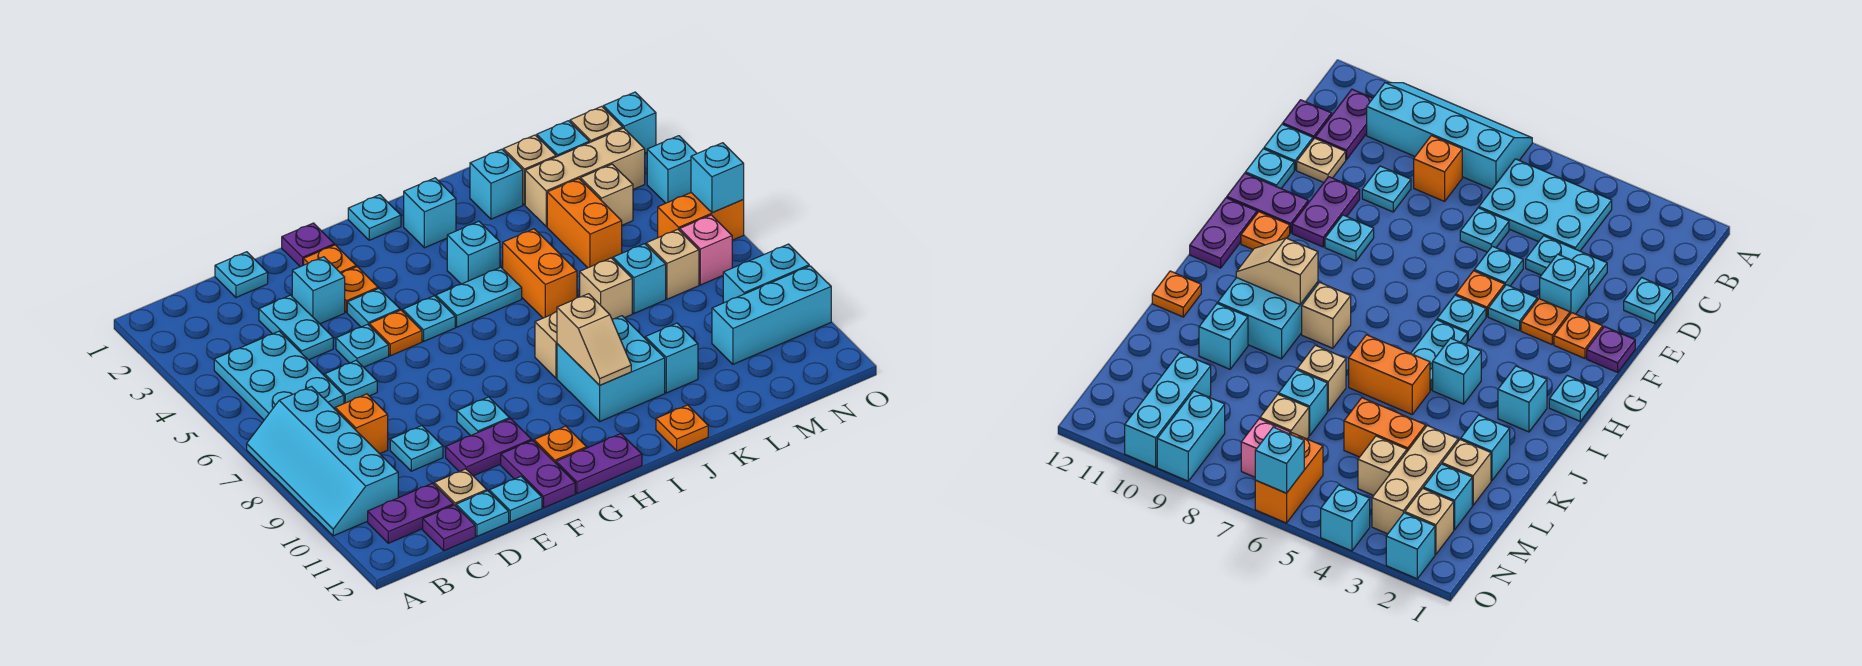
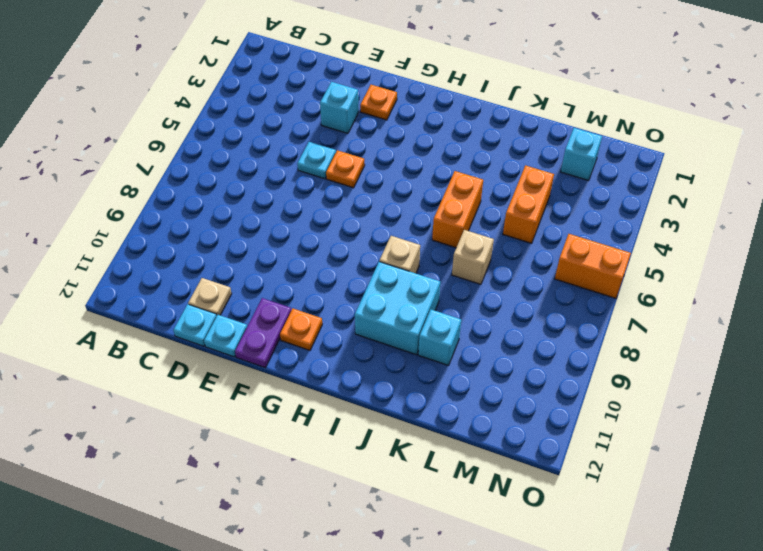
none -> cyan slope A7:B10 level 1 top B
none -> cyan plate B4:C6 level 1
none -> purple plate B11:C11 level 1
none -> orange brick C8 level 1

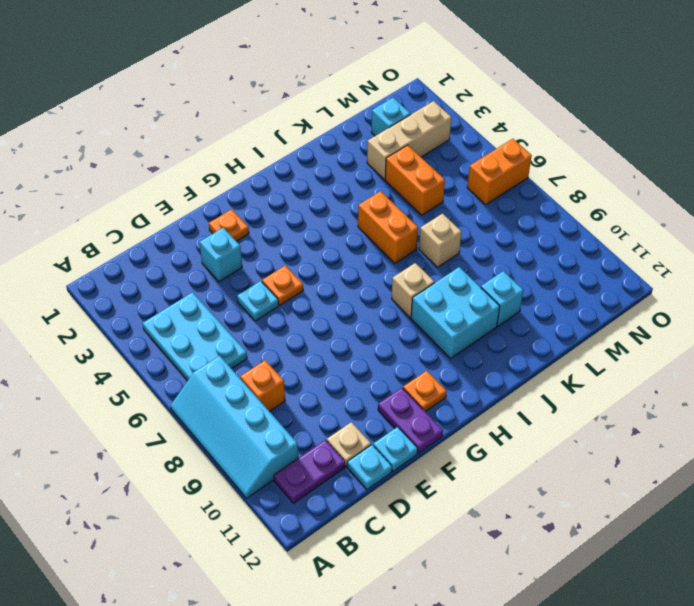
none -> purple plate C12 level 1
none -> cyan plate D1 level 1
none -> cyan plate D3:D4 level 1
none -> cyan plate D6 level 1

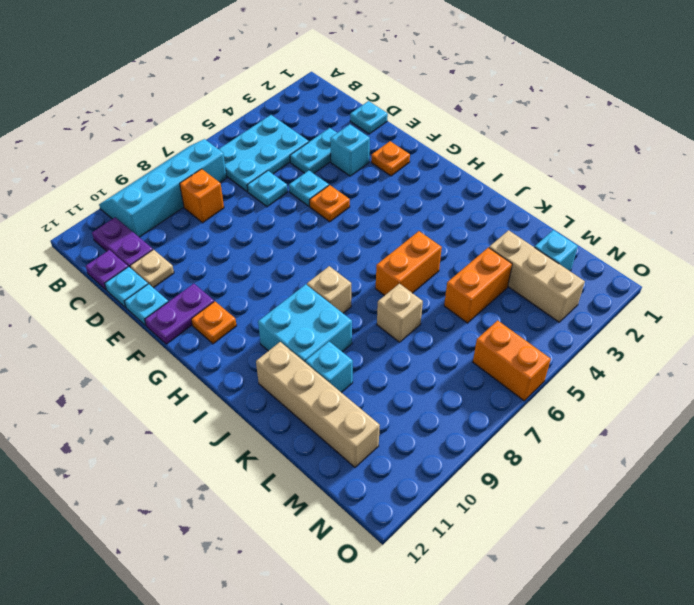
tan brick J11:M11 level 1 -> none
none -> cyan plate D9 level 1
none -> purple plate E10:F10 level 1
none -> purple plate F1 level 1
none -> orange plate F3 level 1

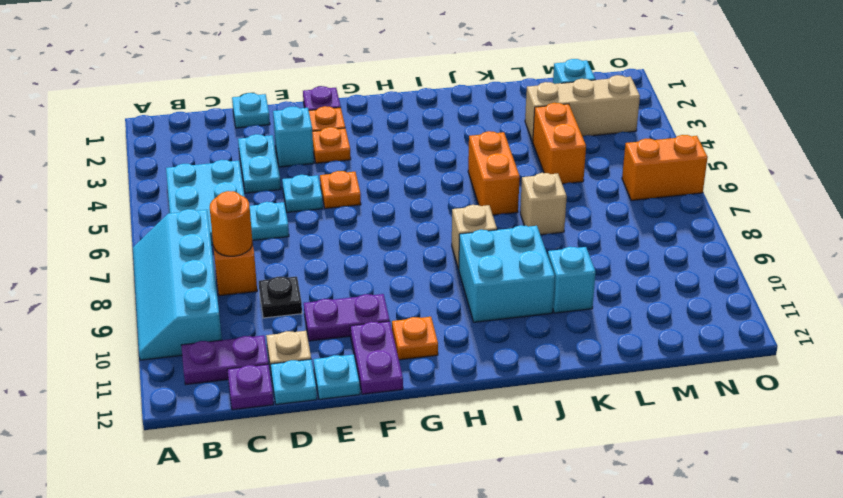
orange round brick C8 level 2 -> none
black plate D9 level 1 -> cyan plate D9 level 1
none -> cyan plate F4 level 1
none -> cyan plate F9 level 1
none -> cyan plate G5 level 1
none -> purple plate G12:H12 level 1

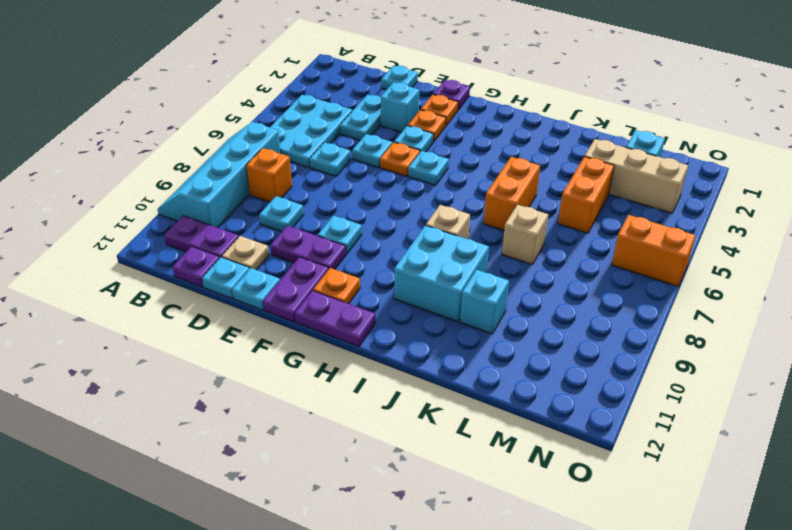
none -> cyan plate H1 level 1
none -> cyan plate H5:I5 level 1
none -> cyan brick I2 level 1
none -> cyan brick I4 level 1

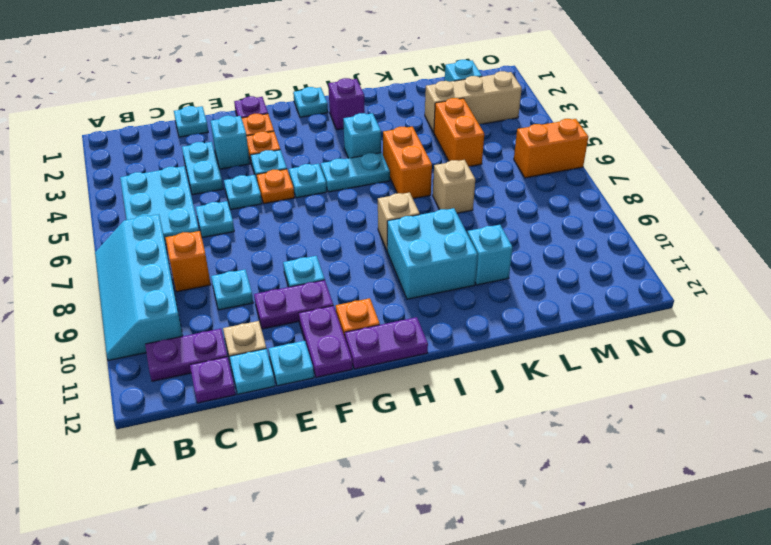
purple brick I2 level 1 -> cyan brick I2 level 1
none -> orange plate J12 level 1
none -> cyan brick K2 level 1
none -> tan brick L2 level 1
none -> cyan brick L7 level 1

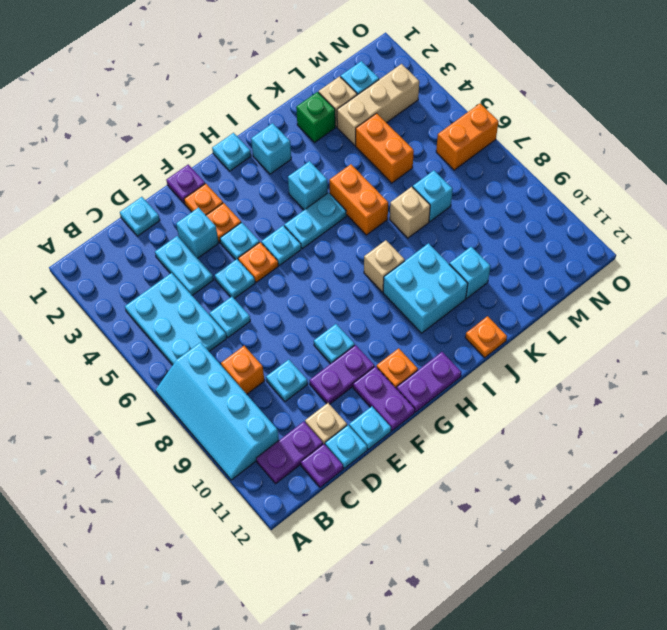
green brick K2 level 1 -> cyan brick K2 level 1
none -> tan brick M4 level 1
none -> tan brick M7 level 1
none -> cyan brick M10:O10 level 1
none -> tan brick N2 level 1

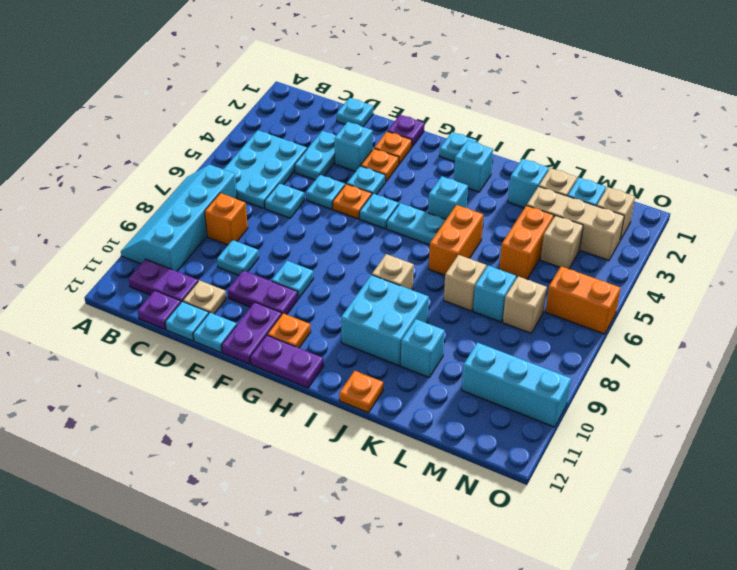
none -> pink brick N7 level 1
none -> cyan brick N9:O9 level 1
none -> cyan brick O2 level 1
none -> cyan brick O4 level 1

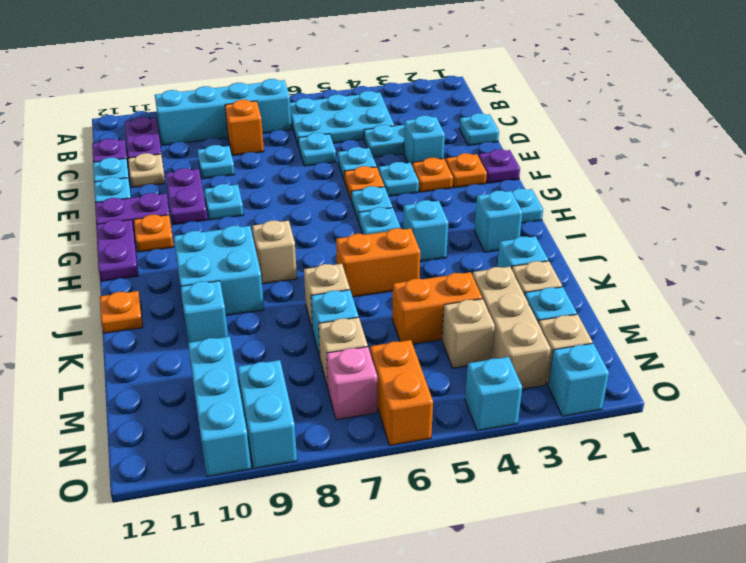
none -> tan slope I9:I10 level 2 top 9
none -> cyan brick O6 level 2

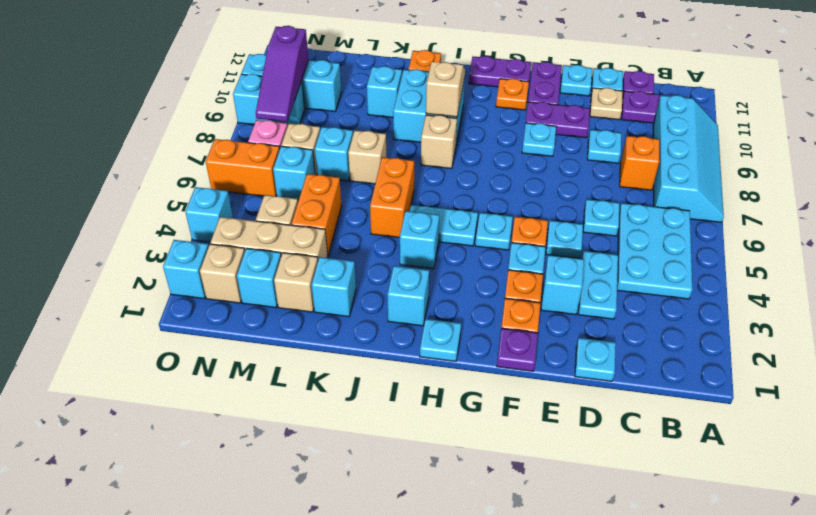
cyan brick M6 level 1 -> cyan brick O6 level 2
purple slope N8:N10 level 2 top 10 -> none

